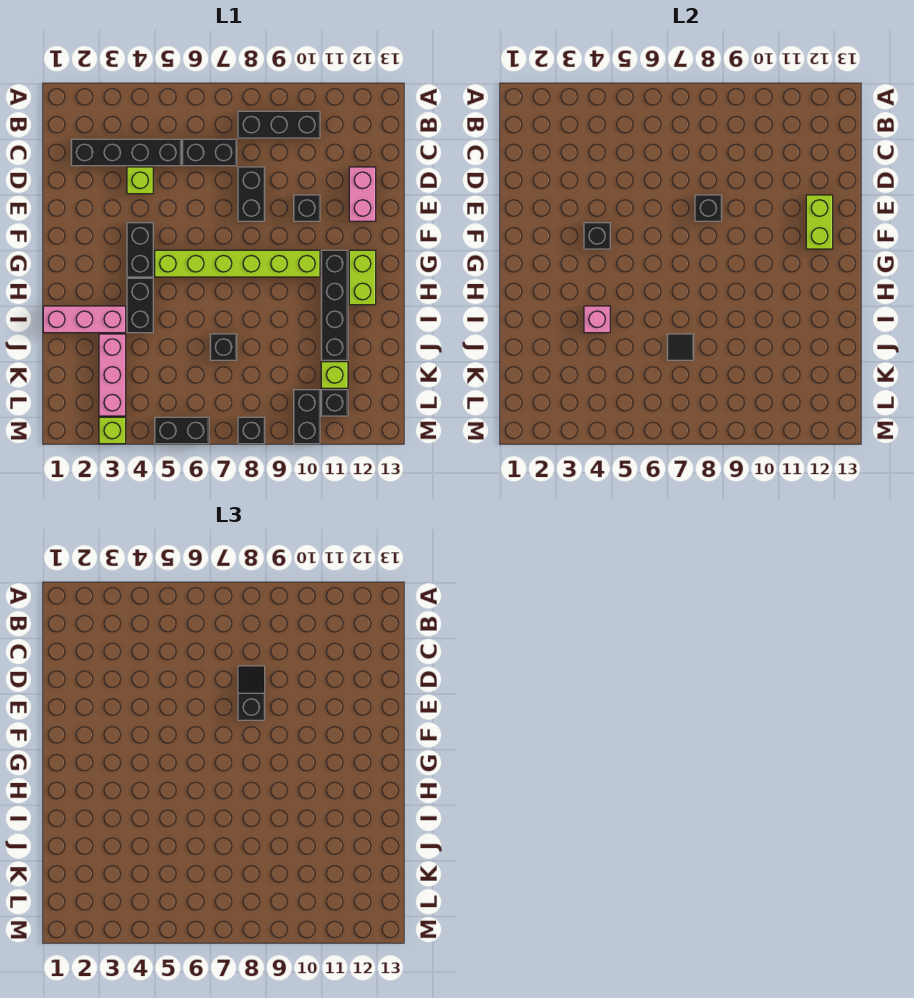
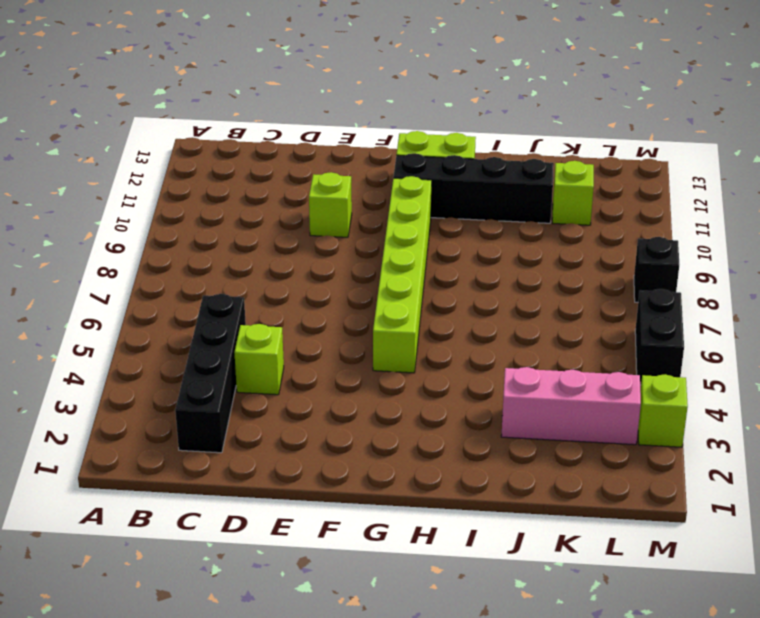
lime brick E10 level 1 -> black brick E10 level 1
none -> black brick B8:B10 level 1
none -> black brick C6:C7 level 1
none -> black brick D8:E8 level 1

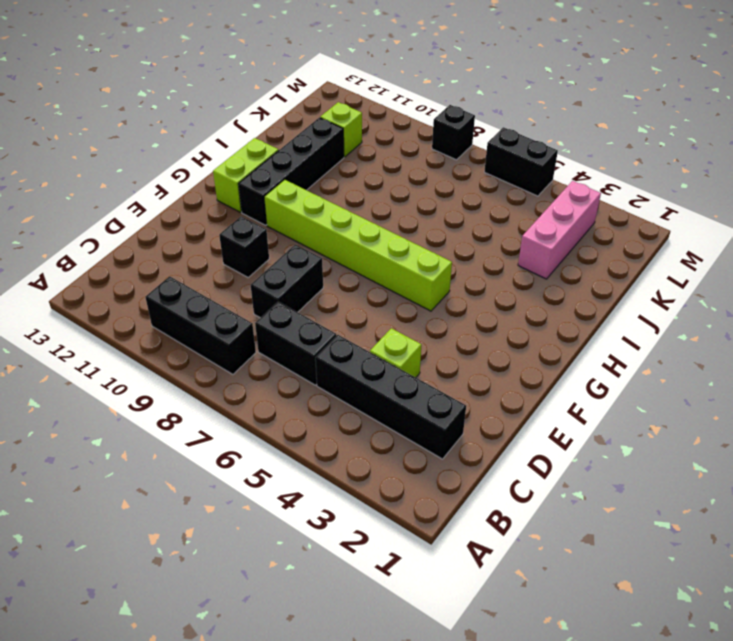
none -> pink brick D12:E12 level 1
none -> black brick F4:G4 level 1
none -> black brick H4:I4 level 1

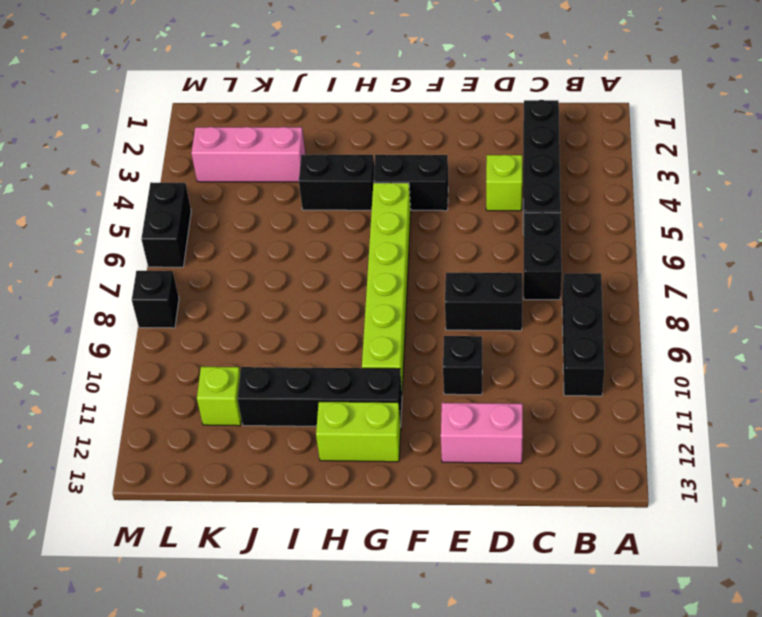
none -> pink brick I1:I3 level 1
none -> black brick J7 level 1
none -> black brick L10:M10 level 1

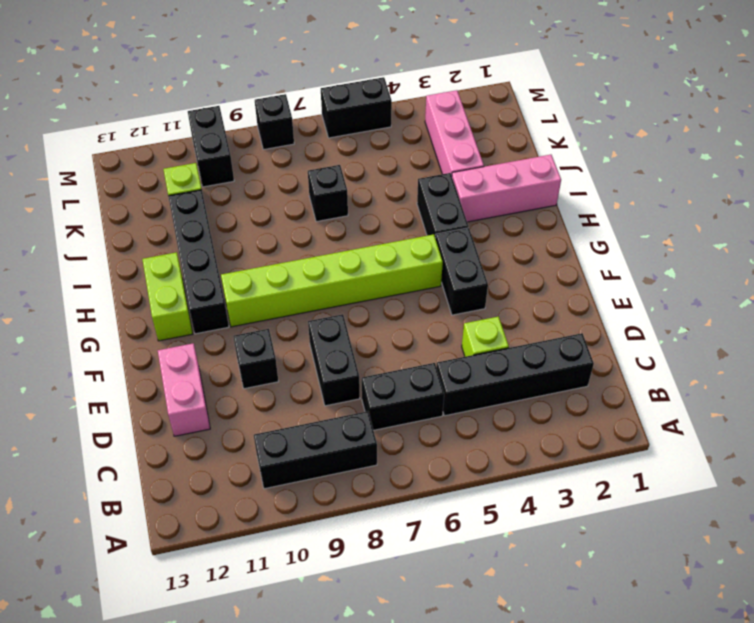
none -> black brick L11 level 1
none -> lime brick M3 level 1
none -> black brick E8 level 2

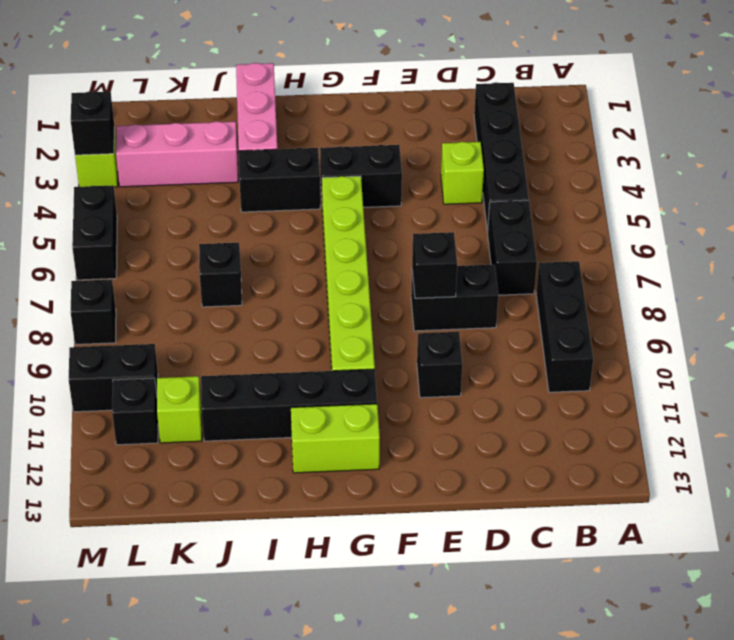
black brick M3 level 2 -> black brick F4 level 2
none -> pink brick D12:E12 level 1
none -> lime brick E12:F12 level 2
none -> pink brick I4 level 2

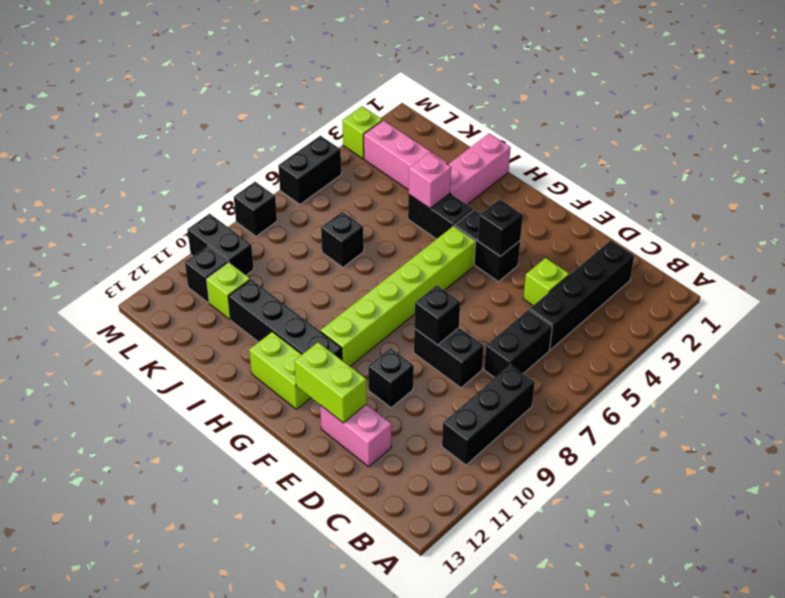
none -> black tile J7 level 2
none -> black slope D8:E8 level 3 top E

